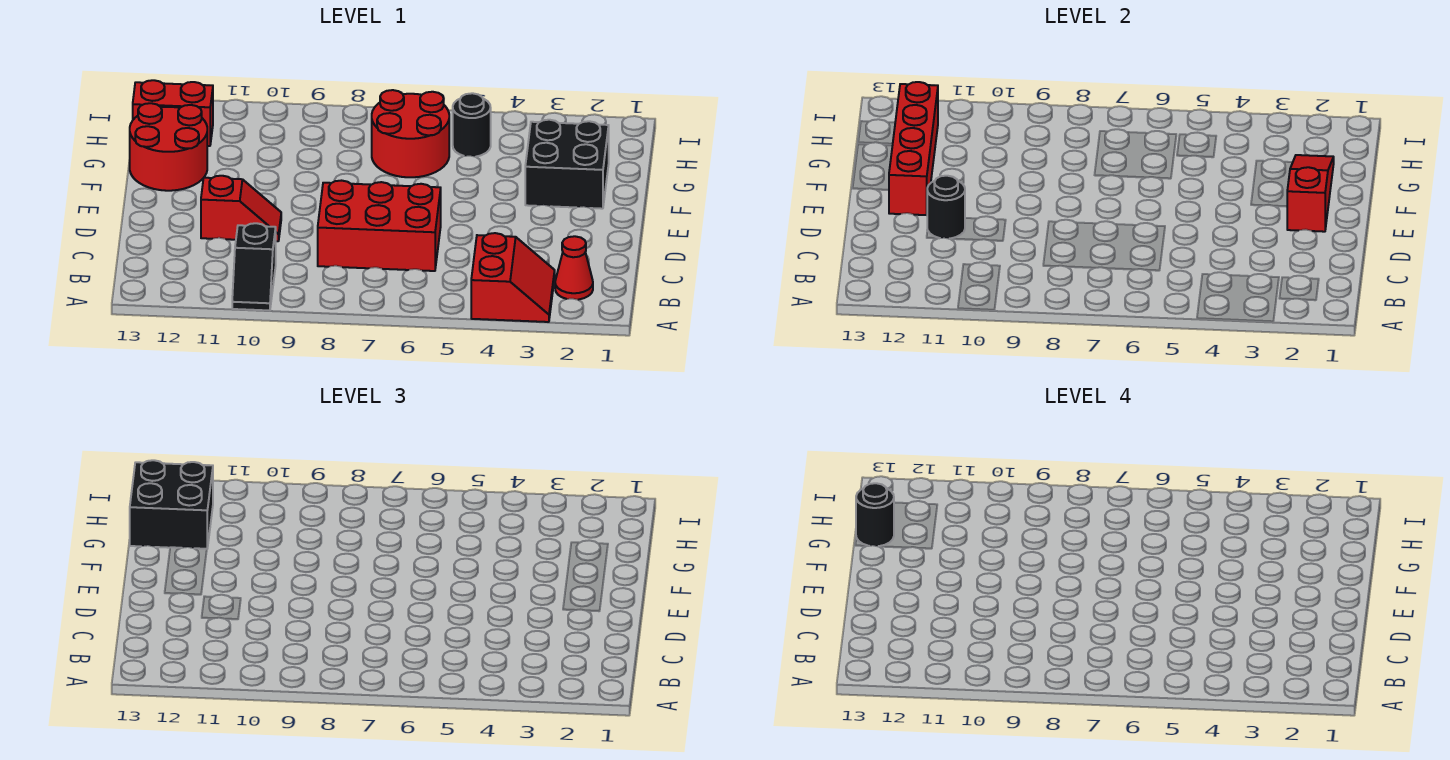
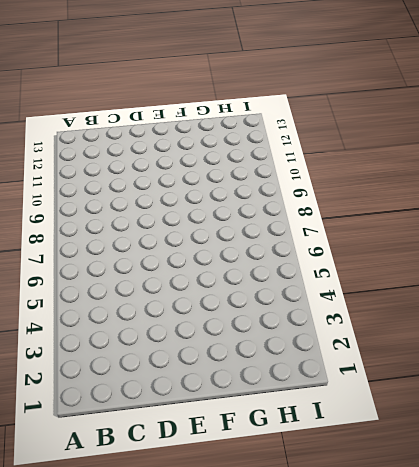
none -> red slope A3:B4 level 1 top 4
none -> black slope A10:B10 level 1 top B
none -> red cone B2 level 1

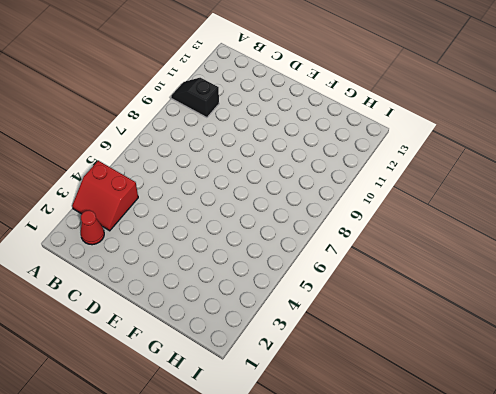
none -> red brick C6:D8 level 1
none -> red slope D10:D11 level 1 top 11
none -> black brick F2:G3 level 1

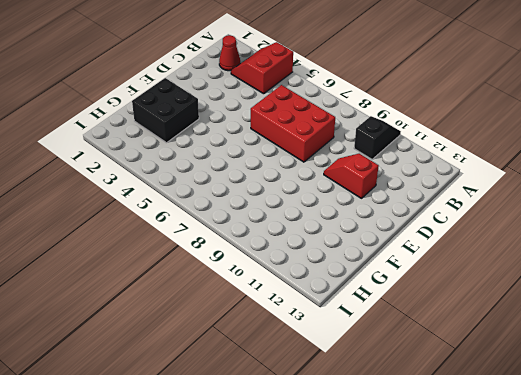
none -> red round brick F12:G13 level 1
none -> red round brick G6:H7 level 1
none -> black round brick H5 level 1

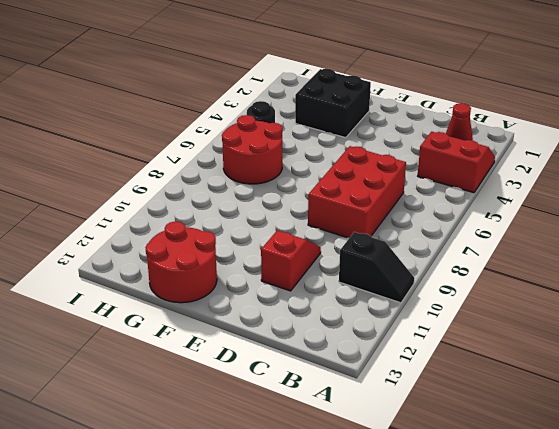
none -> red brick H12:H13 level 1
none -> black round brick D11 level 2
none -> red slope E2:G2 level 2 top E

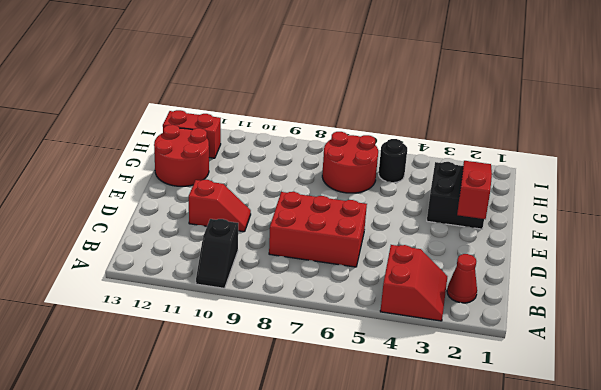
none -> black round brick D11 level 2
none -> red brick E12:H12 level 2
none -> black brick G12:H13 level 3

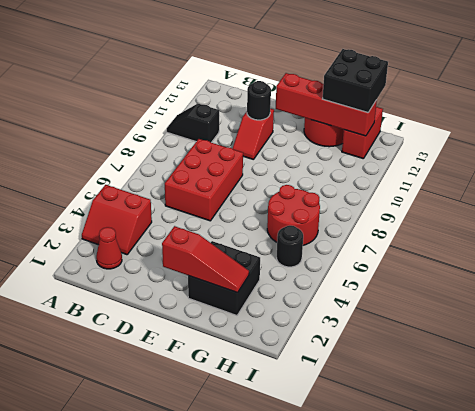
none -> black round brick G13 level 4

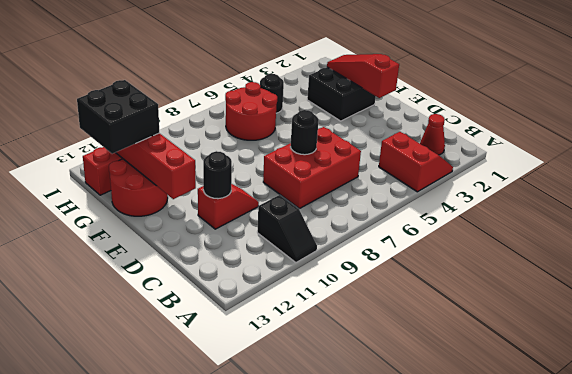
black round brick D7 level 2 -> black round brick G13 level 4

